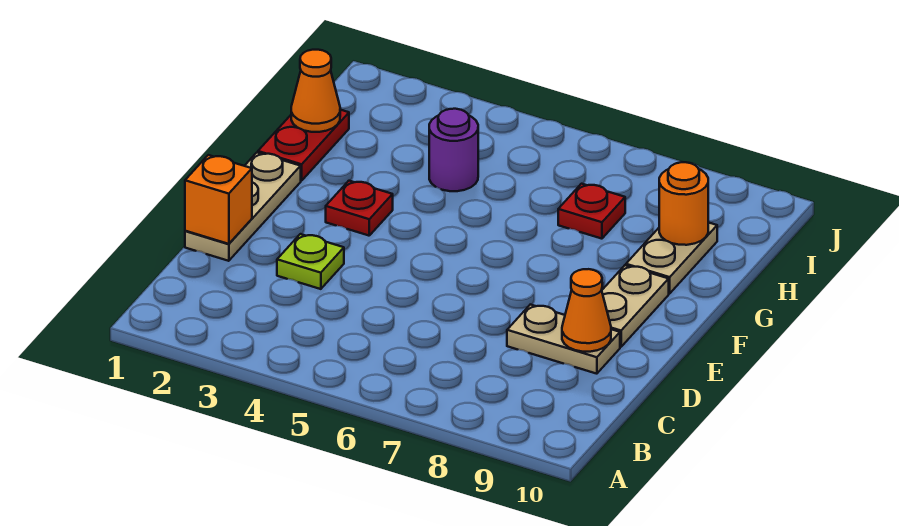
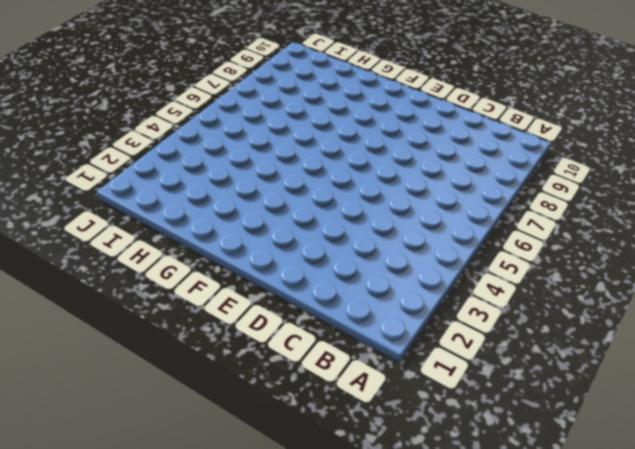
none -> tan plate D1:F1 level 1
none -> lime plate D3 level 1
none -> tan plate D8:D9 level 1

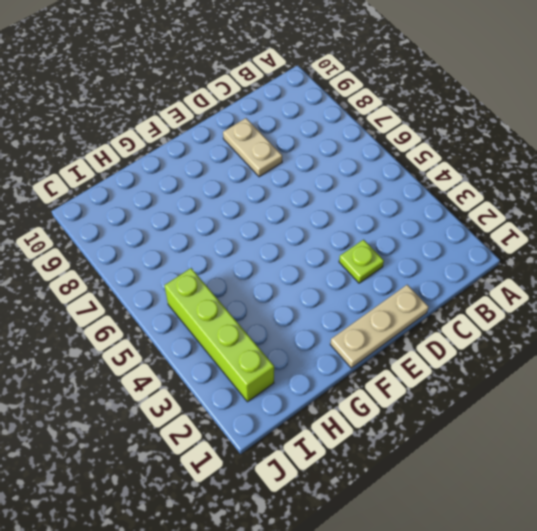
lime brick I2:I5 level 1 -> none
none -> tan plate E9:F9 level 1
none -> red plate F3 level 1
none -> red plate G1:H1 level 1

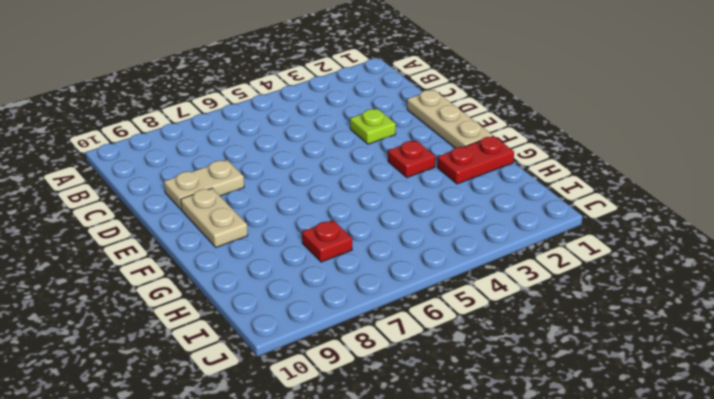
red plate G1:G2 level 1 -> red plate G1:H1 level 1
none -> tan plate G9:H9 level 1
none -> purple round brick H4 level 1
none -> orange brick D1 level 2

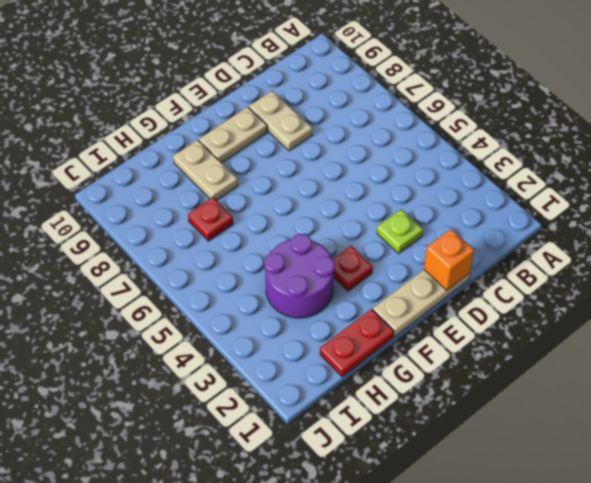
purple round brick G3:H4 level 1 -> purple round brick H4 level 1
tan plate G8:G9 level 1 -> tan plate G9:H9 level 1
none -> orange cone D9 level 2
none -> orange cone H1 level 2
none -> orange round brick H9 level 2

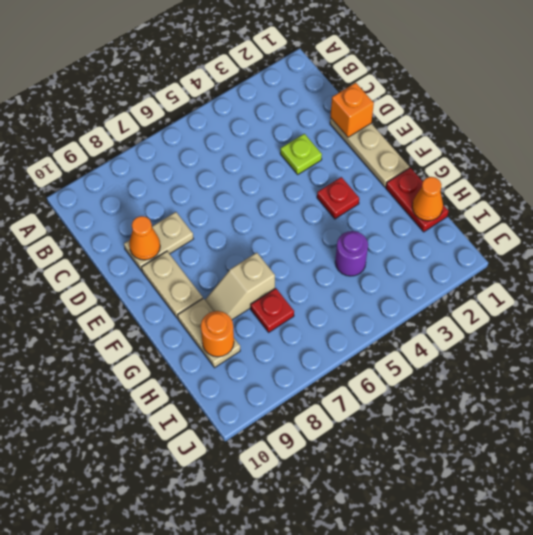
tan slope G7:G8 level 1 top 7 -> none

